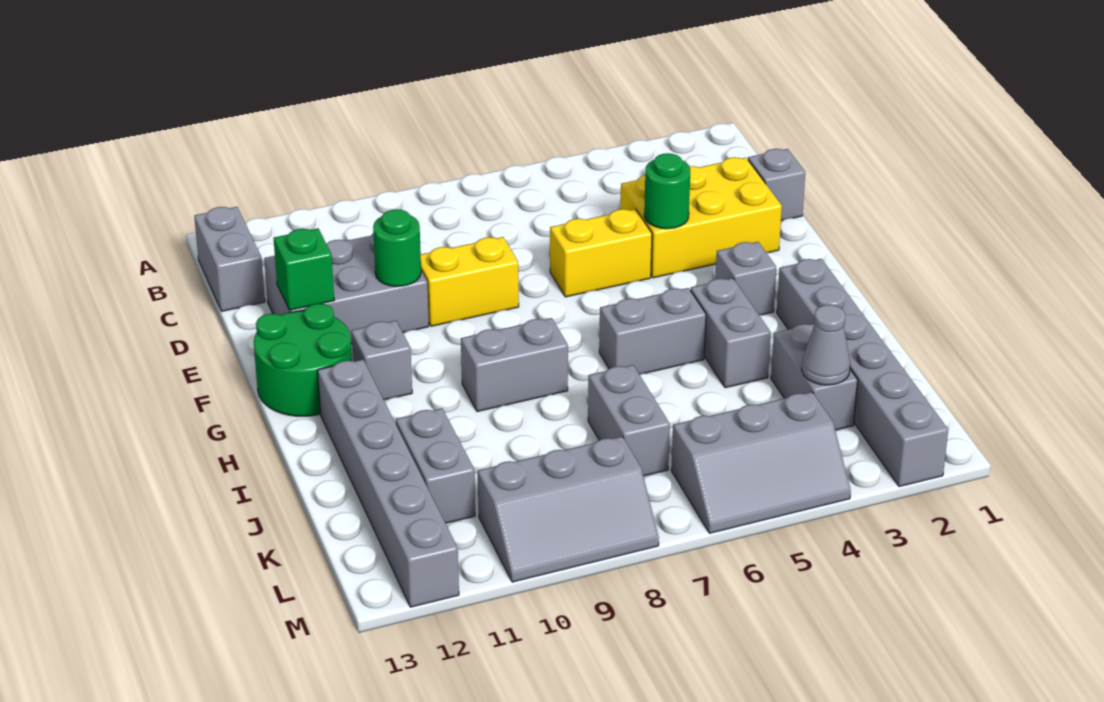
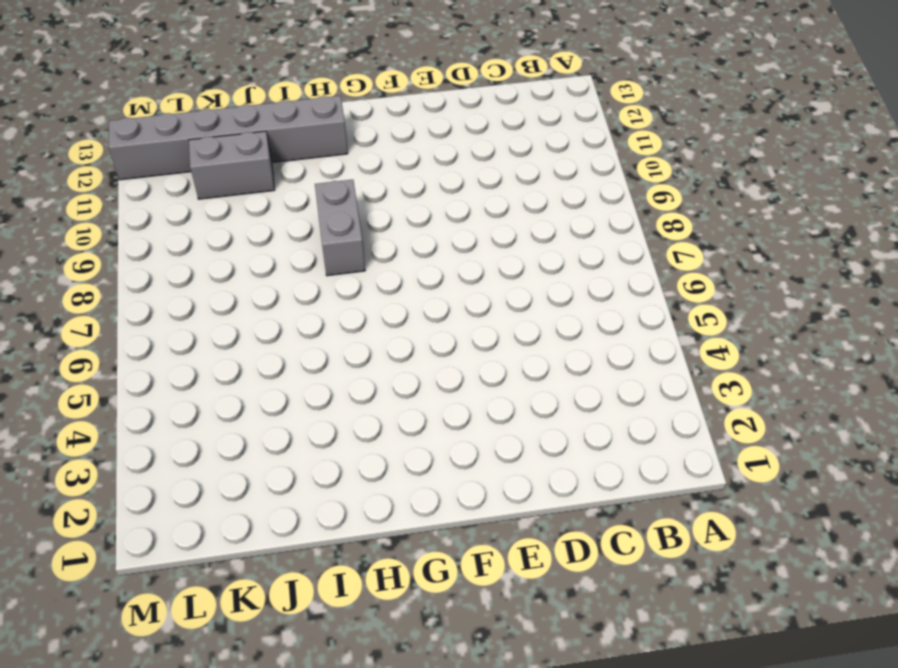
none -> grey brick B13:C13 level 1
none -> grey brick D1 level 1
none -> yellow brick D2:E4 level 1

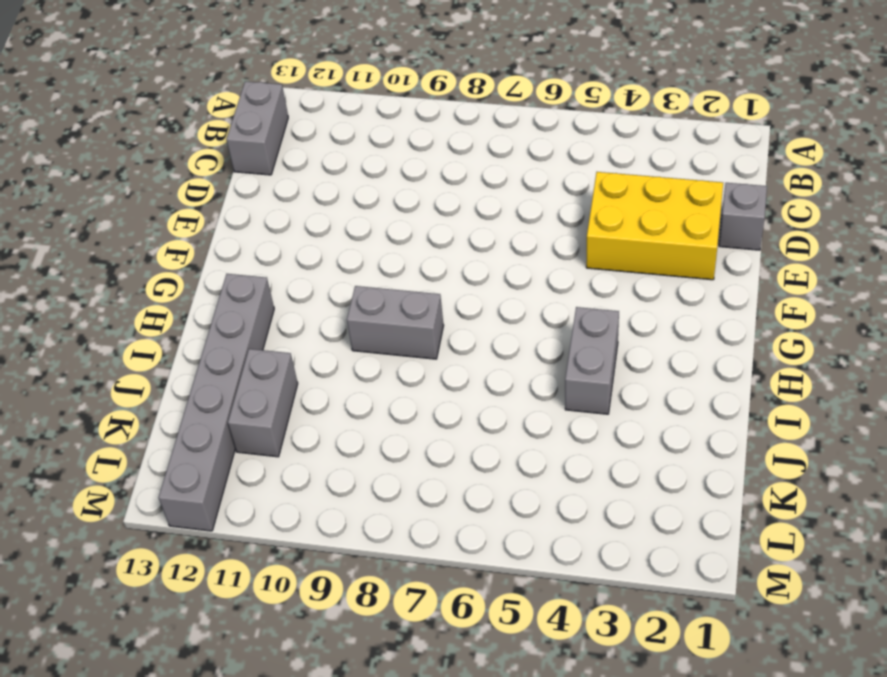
none -> grey brick D10:E12 level 1
none -> yellow brick E5:E6 level 1
none -> yellow brick E8:E9 level 1

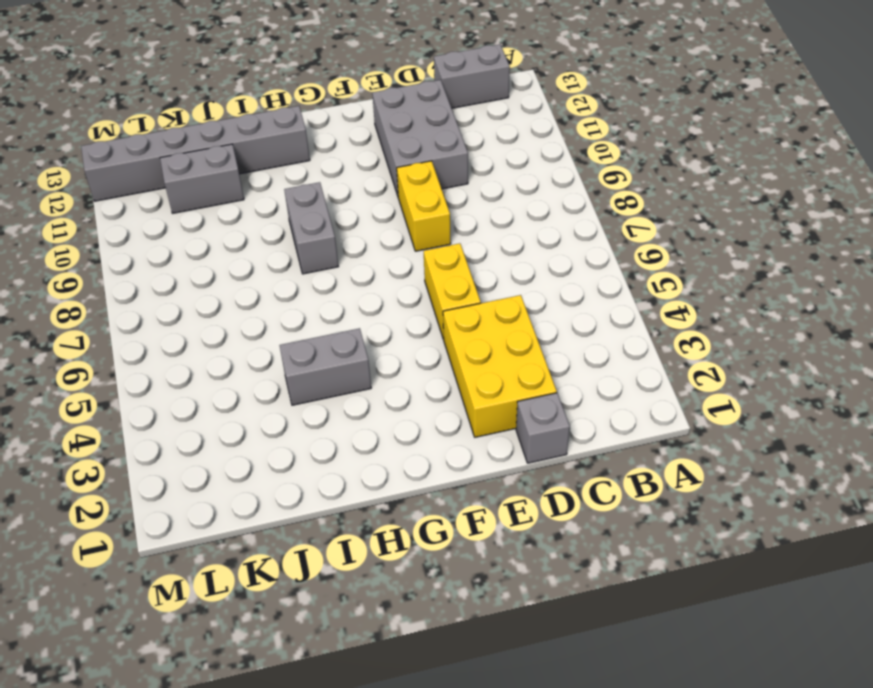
none -> green round brick F12:G13 level 1
none -> grey brick G3 level 1
none -> grey brick G11 level 1

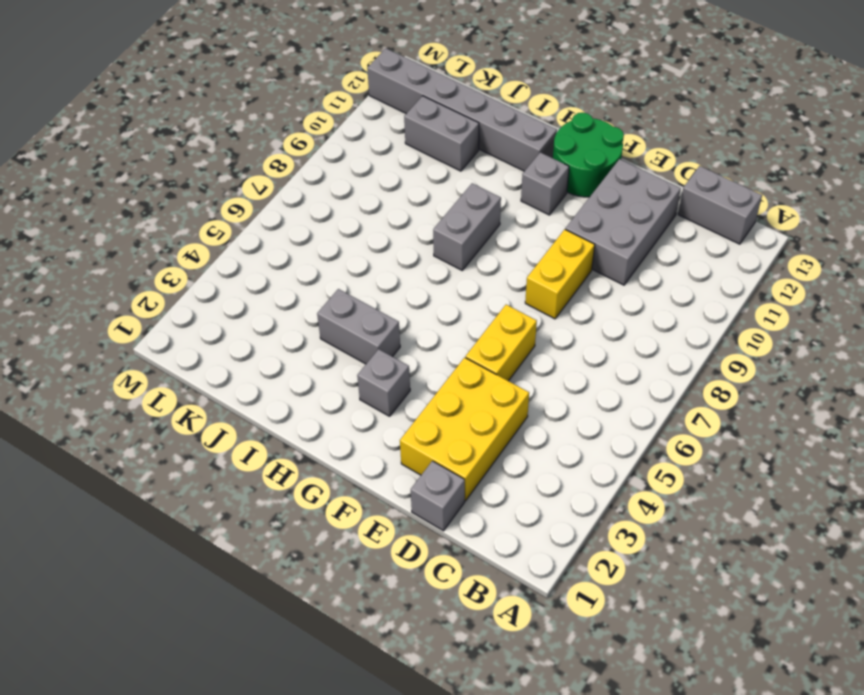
none -> grey brick H2:M2 level 1
none -> grey brick H5:H6 level 1
none -> grey brick J3:K3 level 1

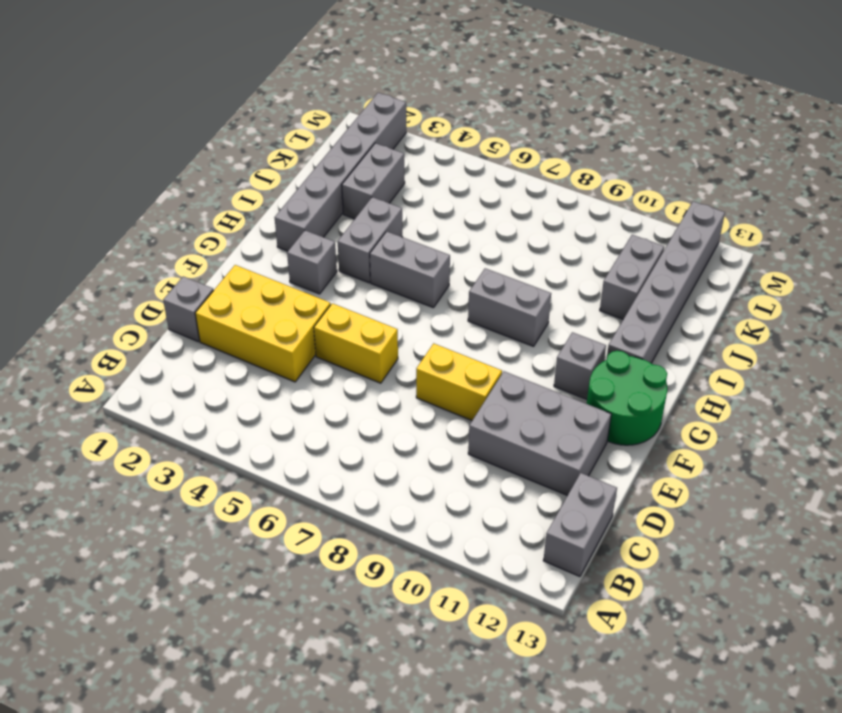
none -> grey brick J7:K7 level 1
none -> grey slope L4:M6 level 1 top L
none -> grey slope L8:M10 level 1 top L

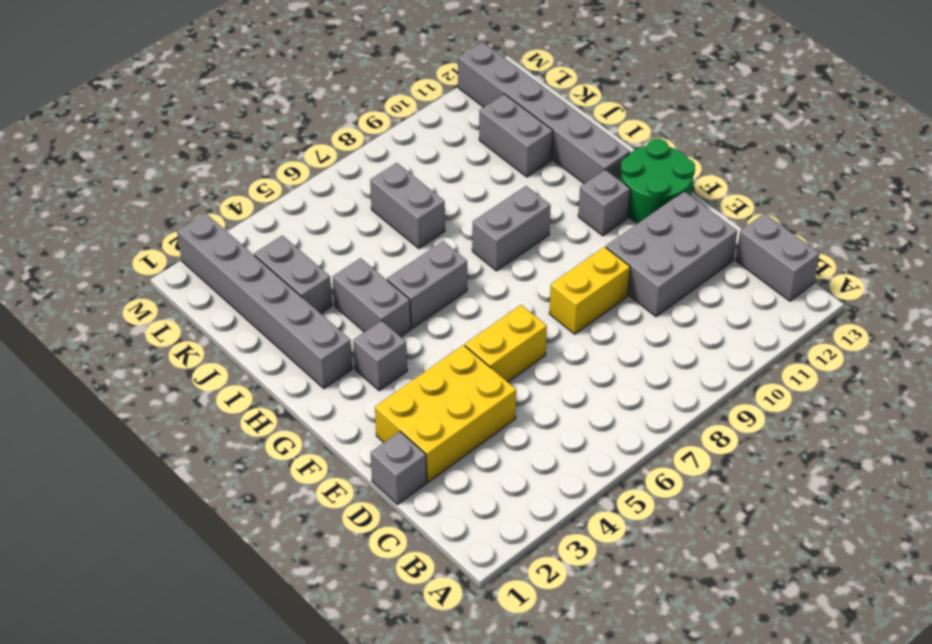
none -> grey slope L4:M6 level 1 top L
none -> grey slope L8:M10 level 1 top L
none -> green round brick E4 level 2

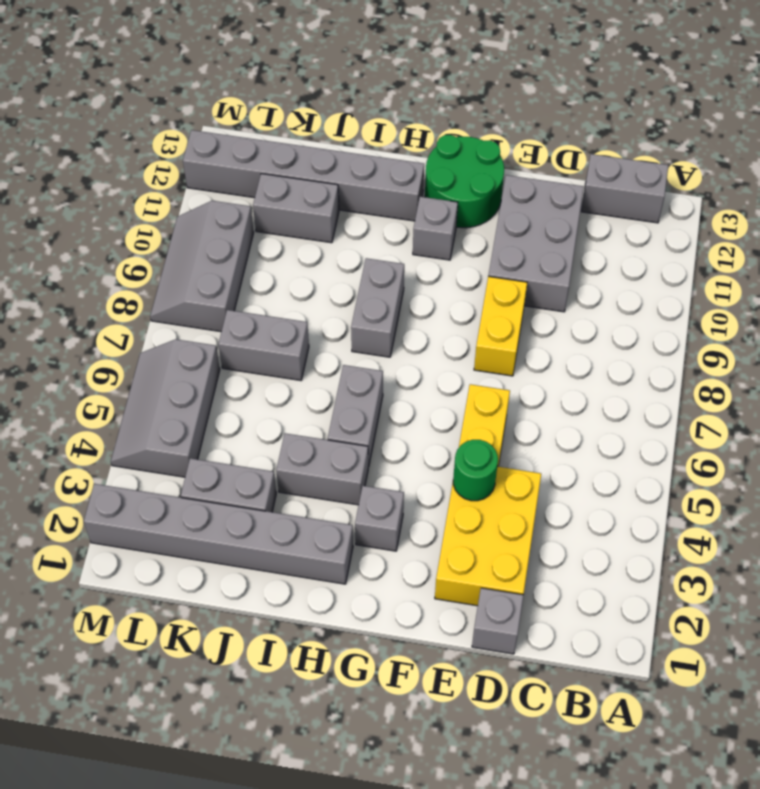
none -> green round brick E10 level 2
none -> green brick E12 level 2
none -> grey cone K3 level 2

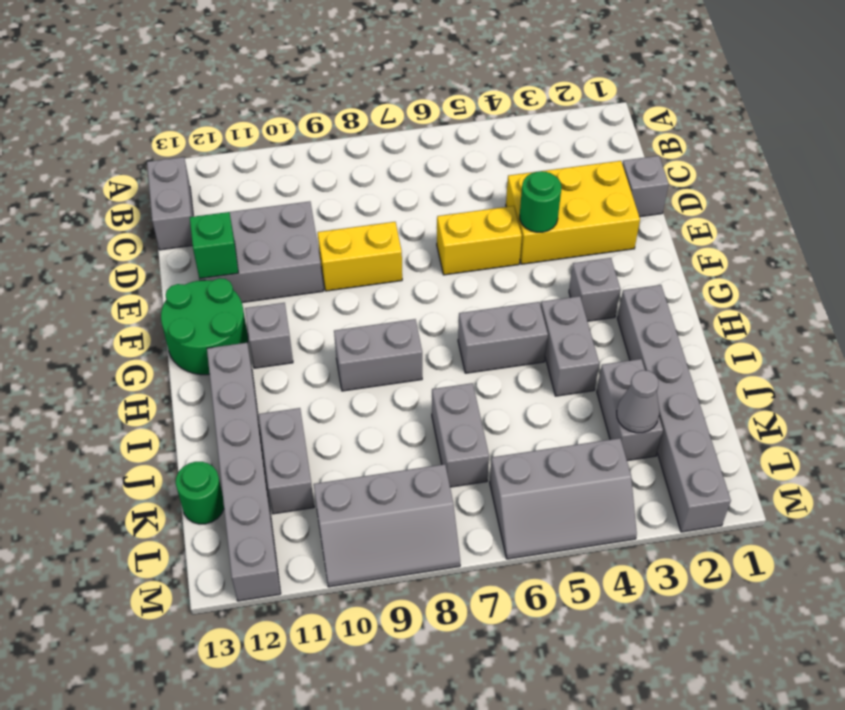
green round brick K13 level 1 -> green round brick E10 level 2

